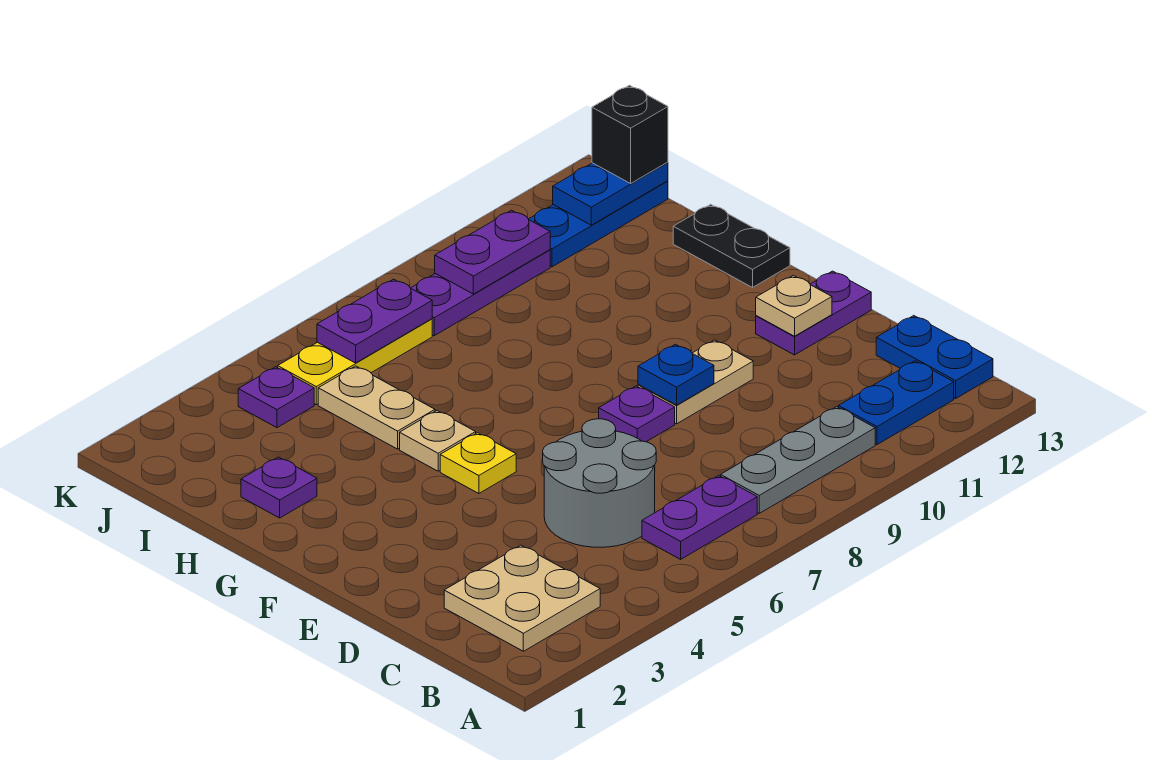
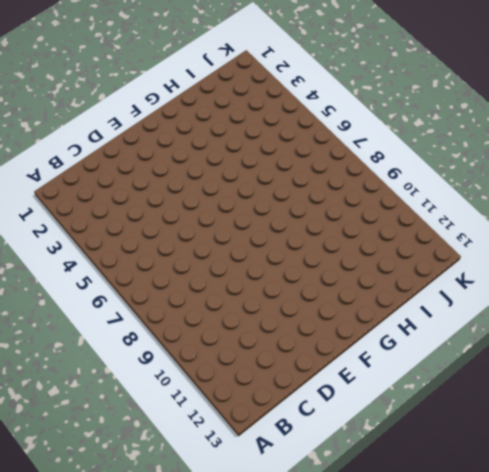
none -> tan plate B2:C3 level 1
none -> purple plate B6:B7 level 1
none -> grey plate B8:B10 level 1

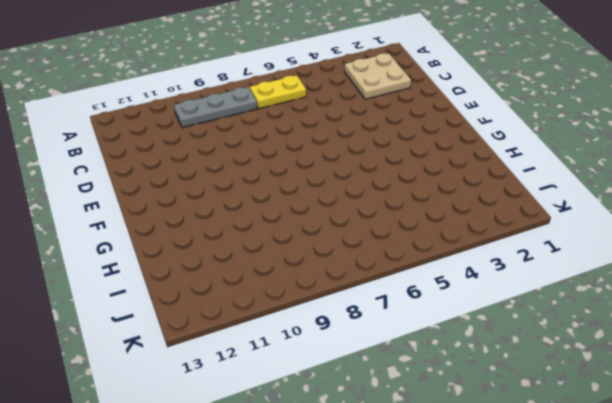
yellow plate B6:B7 level 1 -> purple plate B6:B7 level 1
none -> blue plate B11:B12 level 1
none -> blue plate B13:C13 level 1
none -> grey round brick C5:D6 level 1

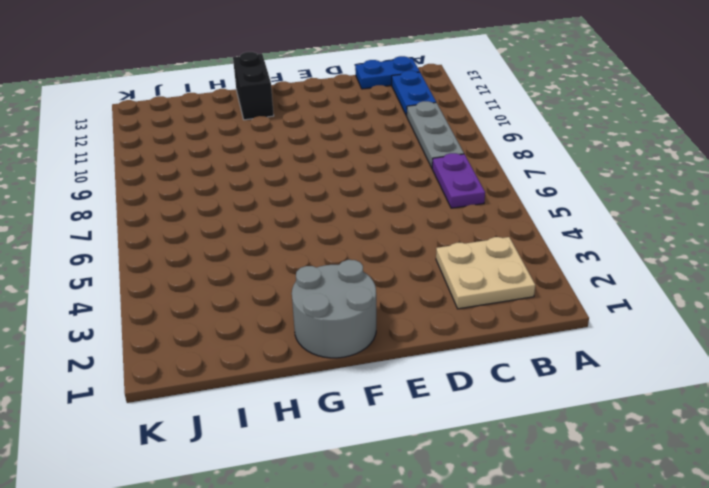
grey round brick F1:G2 level 1 -> grey round brick C5:D6 level 1
black brick G12:G13 level 1 -> black plate G13:H13 level 1
none -> purple plate E8 level 1
none -> tan plate E9:E10 level 1
none -> purple plate E12:E13 level 1

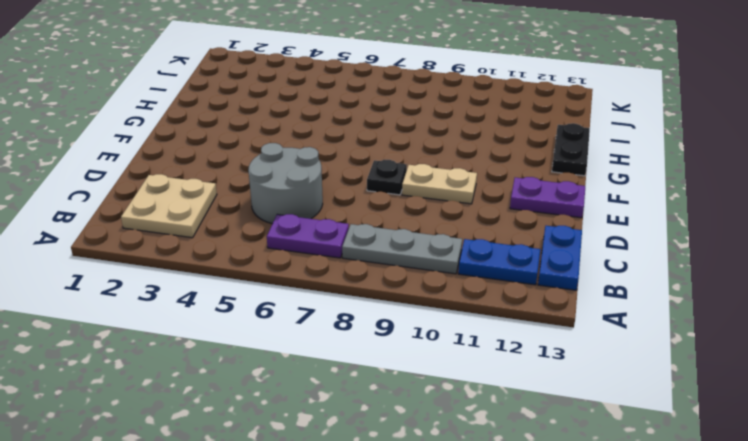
black plate E8 level 1 -> purple plate E8 level 1
none -> yellow plate F5 level 1
none -> tan plate G5 level 1
none -> purple plate H2 level 1

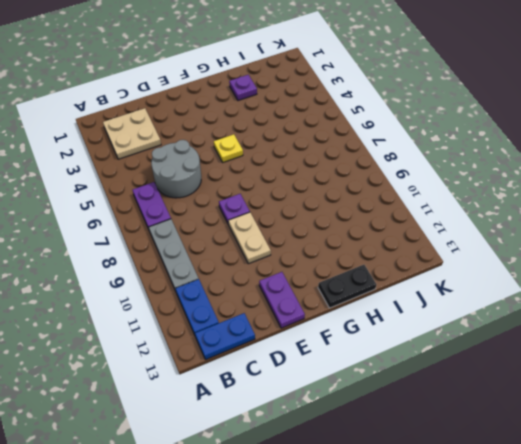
none -> tan plate G5 level 1
none -> tan plate H5:I5 level 1
none -> purple plate J4 level 1

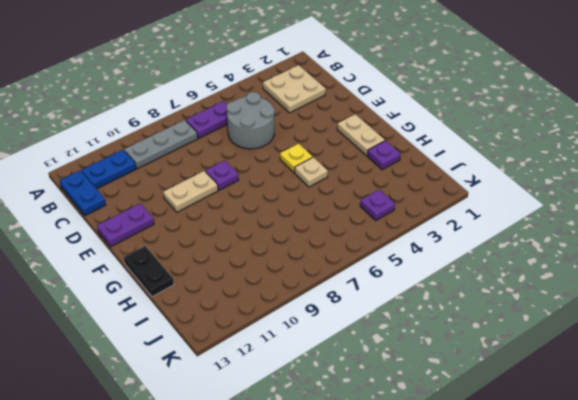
tan plate F2:G2 level 1 -> tan plate H5:I5 level 1
none -> yellow plate J5:J7 level 1
none -> purple plate J8:J10 level 1
none -> blue plate J11:J13 level 1

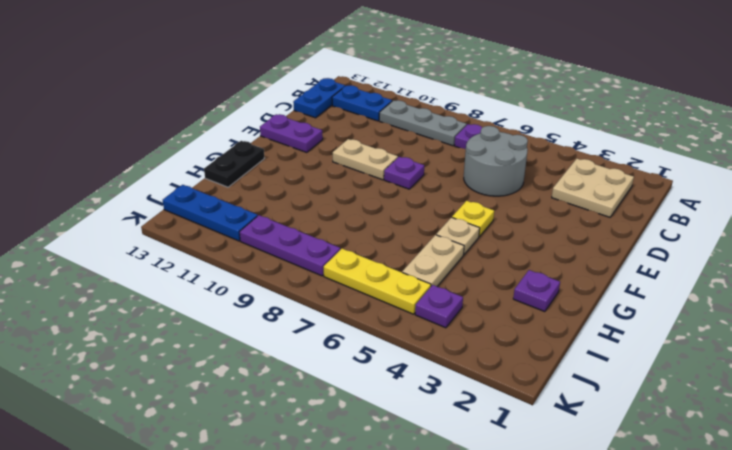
none -> blue plate E9 level 2
none -> tan plate E12 level 2
none -> purple plate J6:J7 level 2

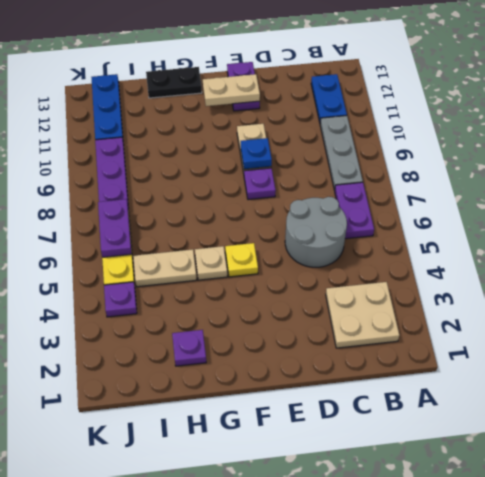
tan plate E12:F12 level 2 -> tan plate E12 level 2
none -> blue plate B13:C13 level 1
none -> purple plate J9:J10 level 2
none -> blue plate J12:J13 level 2

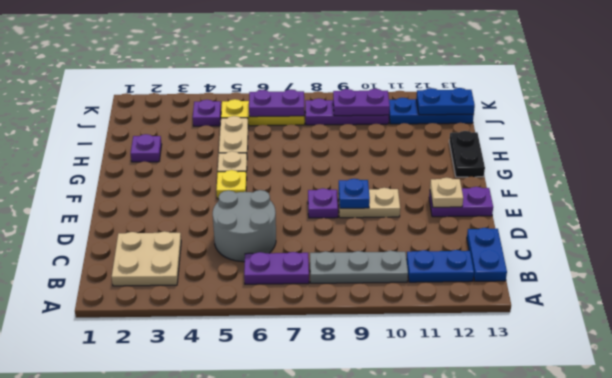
none -> black brick J13 level 3

